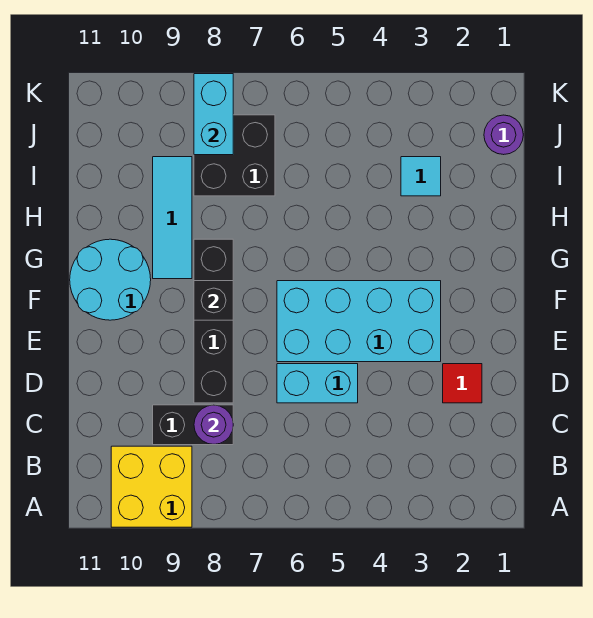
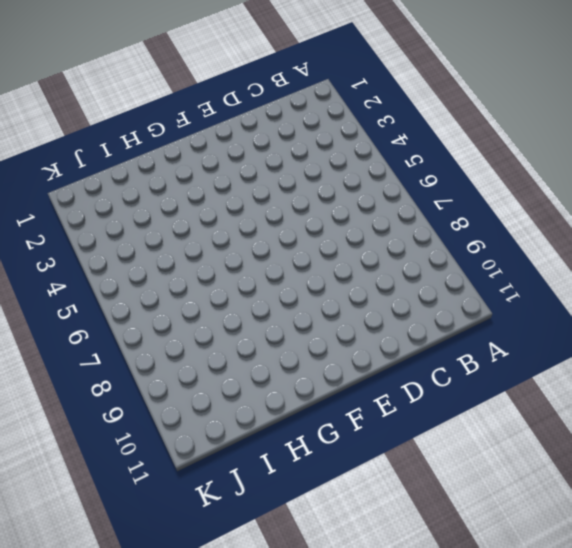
none -> yellow brick A9:B10 level 1
none -> black brick C8:C9 level 1
none -> red tile D2 level 1

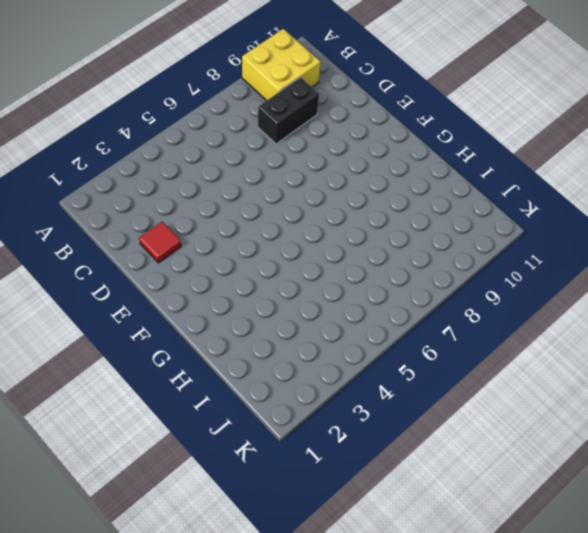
none -> cyan brick D5:D6 level 1
none -> black brick D8:G8 level 1
none -> cyan brick E3:F6 level 1

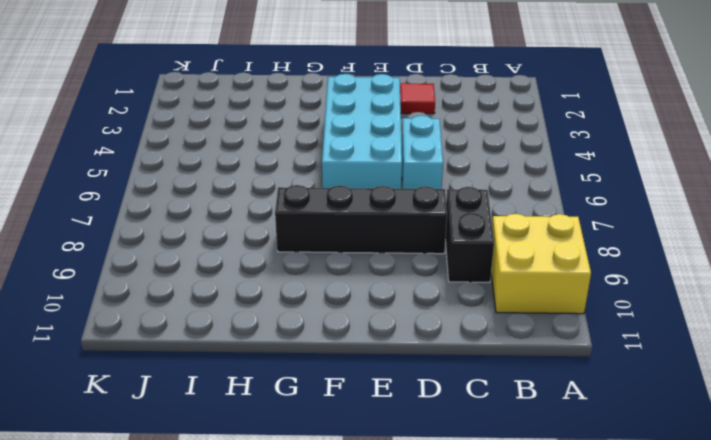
none -> cyan round brick F10:G11 level 1
none -> cyan tile G9:I9 level 1
none -> cyan tile I3 level 1

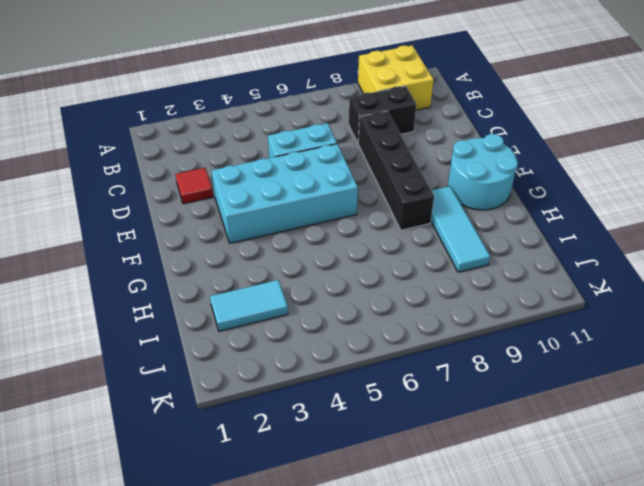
cyan tile I2:I3 level 1 -> cyan tile I3 level 1
none -> black brick I7:J8 level 1
none -> purple round brick J1 level 1
none -> purple round brick C8 level 2

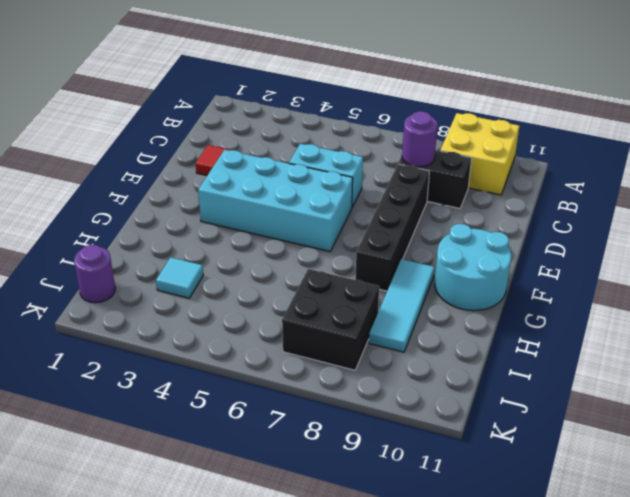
none -> black brick F8 level 2
none -> cyan brick J8:K8 level 2

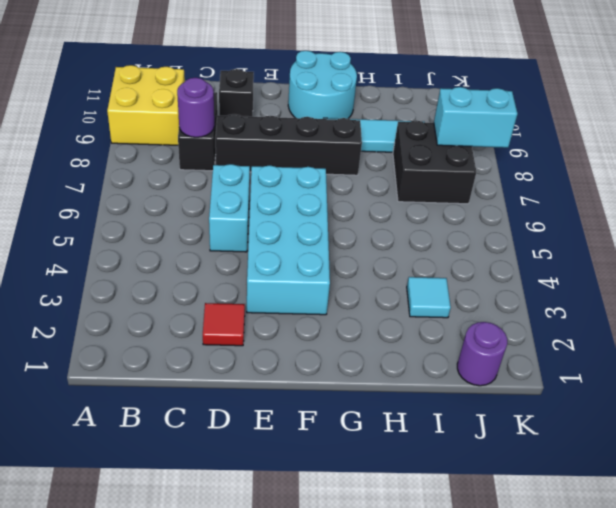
black brick D10 level 1 -> black brick F8 level 2

